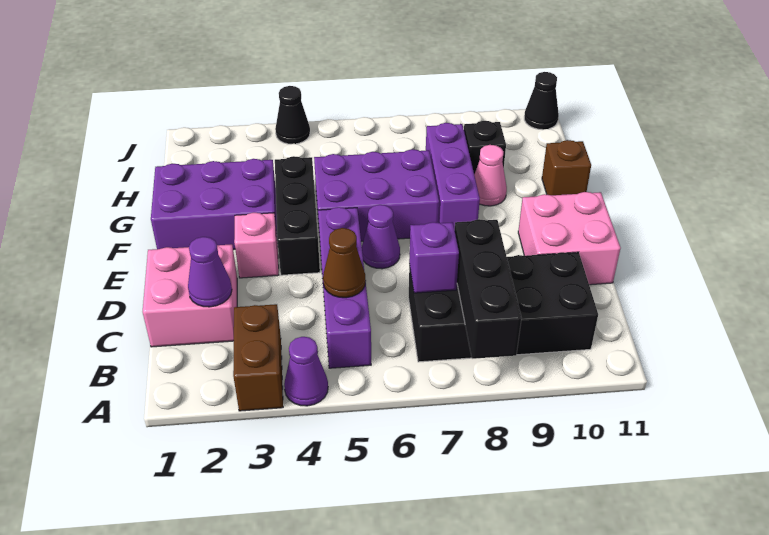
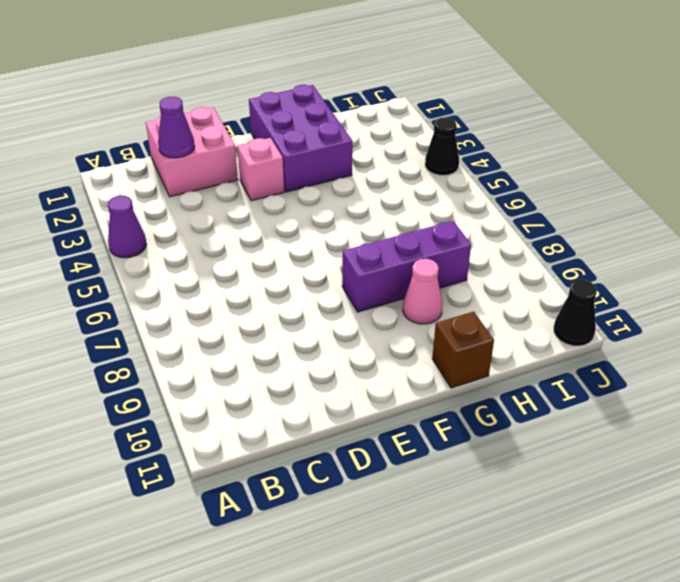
none -> brown brick A3:B3 level 1
none -> purple brick B5:E5 level 1
none -> black brick B7:C10 level 1

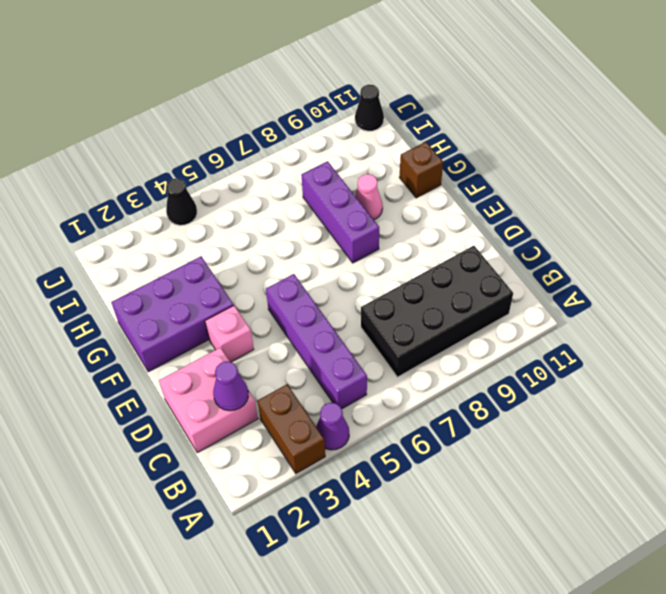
none -> pink brick D10:E11 level 1
none -> black brick E4:G4 level 1
none -> purple cone E6 level 1

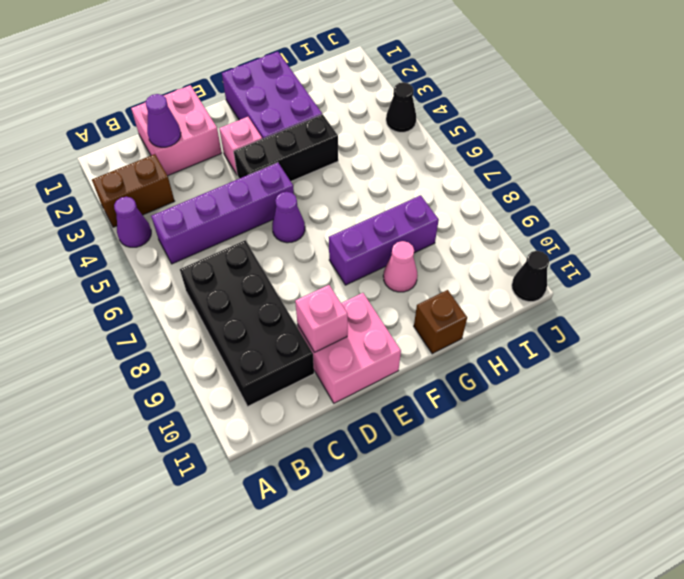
pink brick D10 level 2 -> none
none -> purple brick F5:G7 level 1
none -> black brick H9 level 1
none -> black brick A8:C8 level 2

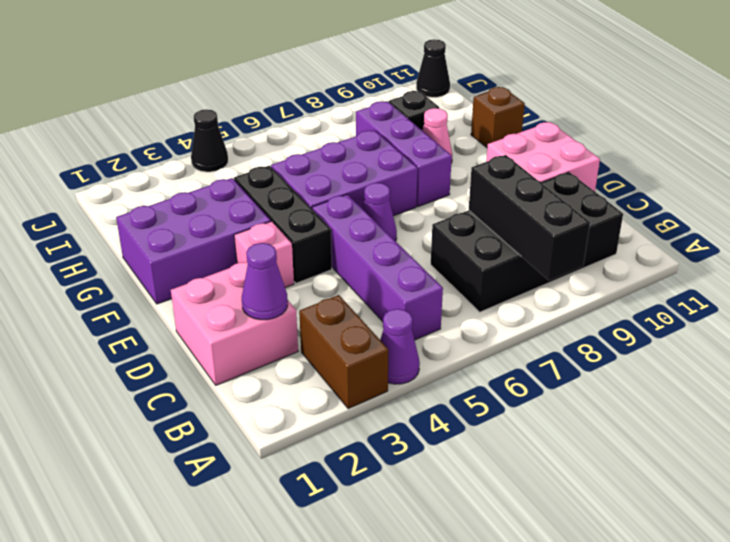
none -> brown cone C5 level 2
none -> purple brick C7 level 2

